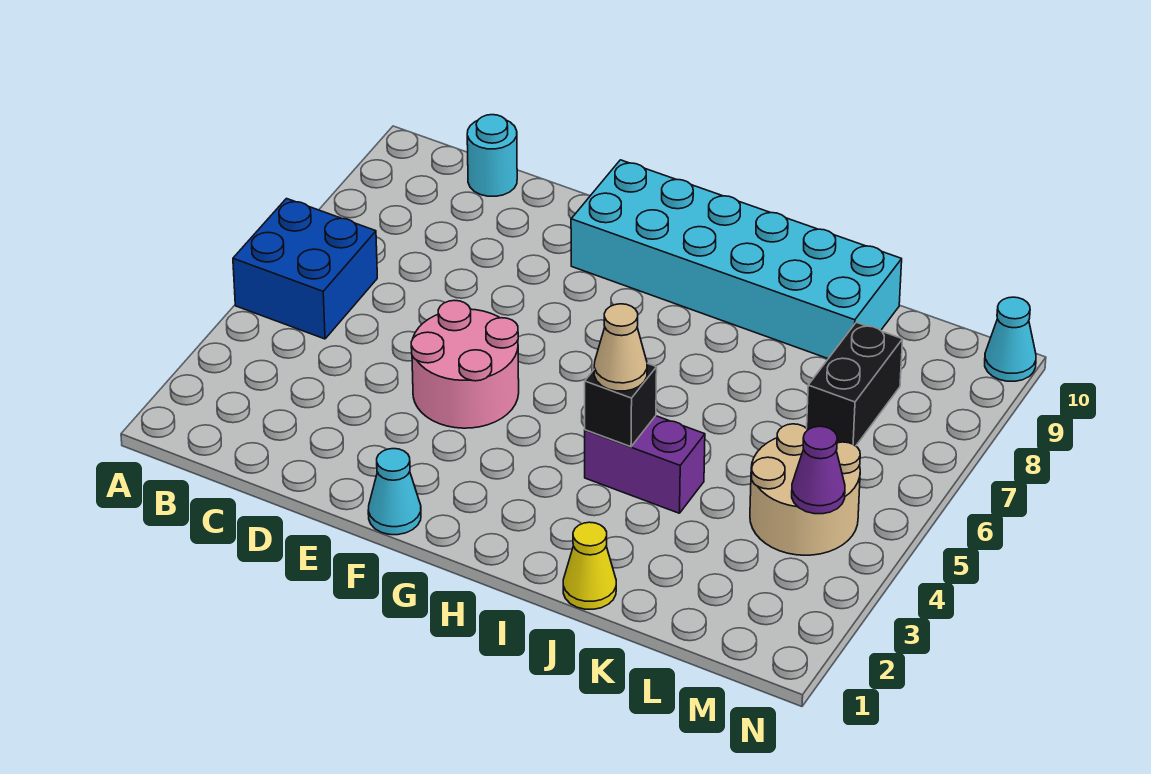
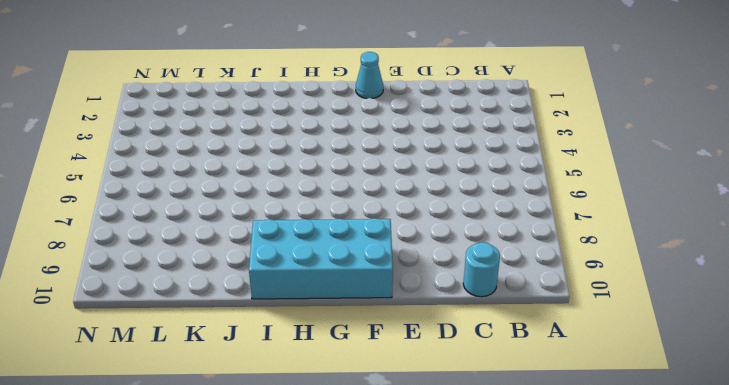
cyan brick F9:I10 level 1 -> cyan brick F9:K10 level 1
none -> blue brick A5:B6 level 1
none -> pink round brick E4:F5 level 1
none -> purple brick I4:J4 level 1

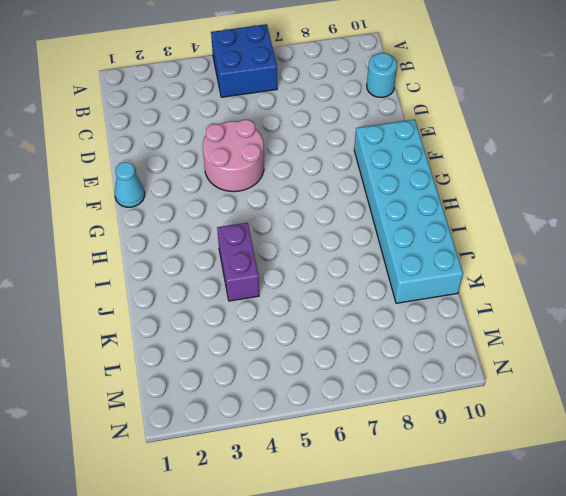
none -> yellow cone J1 level 1
none -> tan round brick L4:M5 level 1
none -> black brick L7:L8 level 1

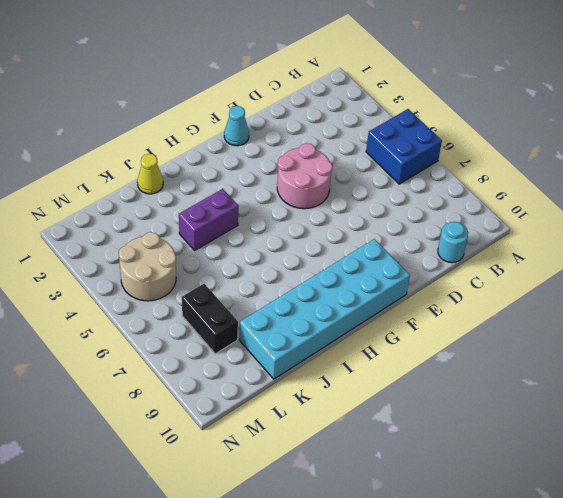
none -> cyan cone N10 level 1
none -> black brick I4 level 2
none -> purple cone M4 level 2

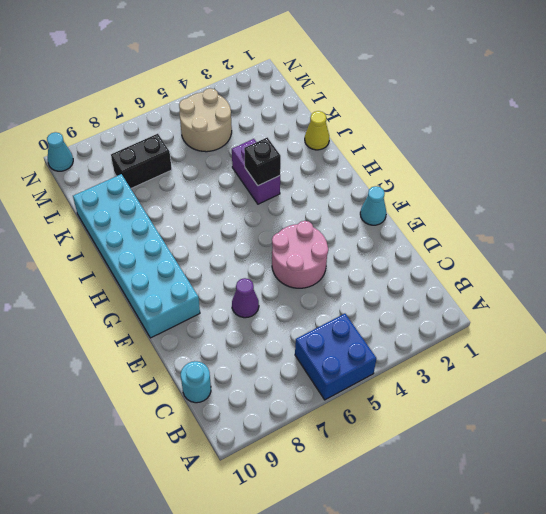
purple cone E7 level 1 -> purple cone M4 level 2
none -> tan cone I4 level 3

